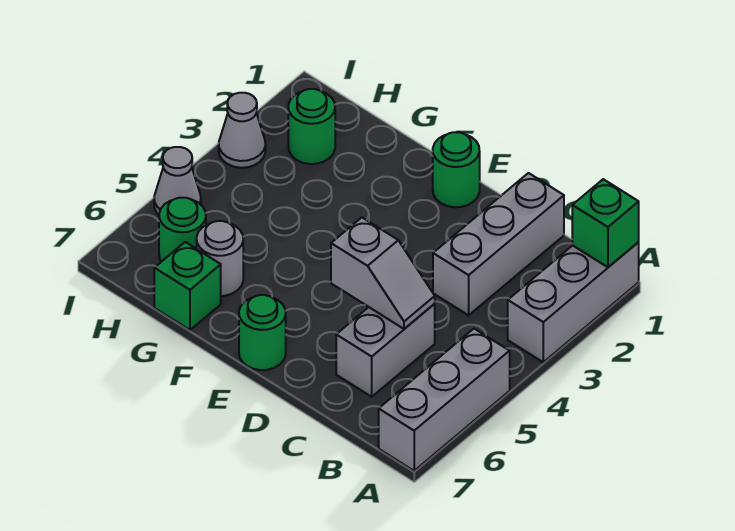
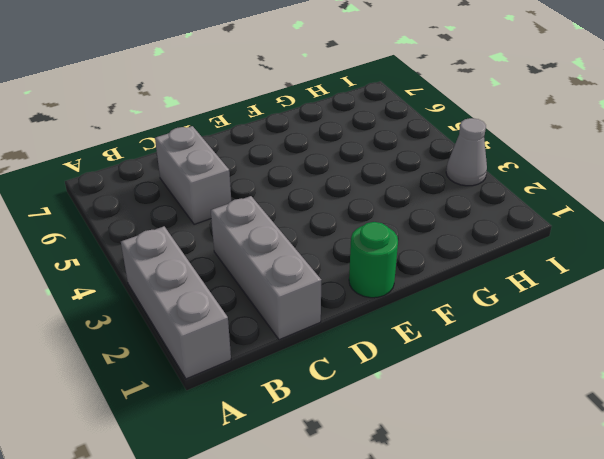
none -> grey brick A5:A7 level 1
none -> green round brick E7 level 1
none -> grey round brick G6 level 1

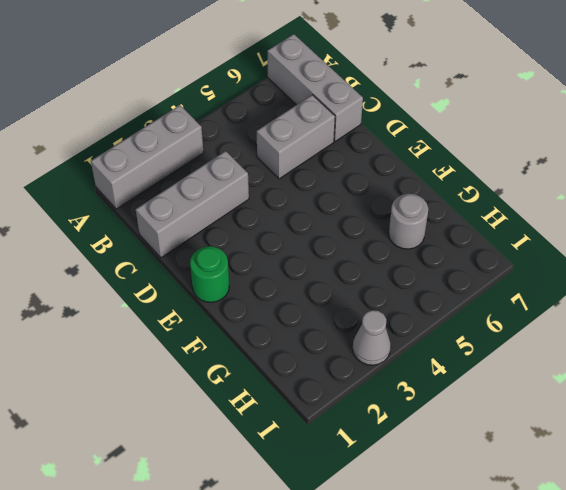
grey brick A7:C7 level 1 -> grey brick A5:A7 level 1
none -> green round brick E7 level 1
none -> green brick G7 level 1
none -> green round brick H2 level 1

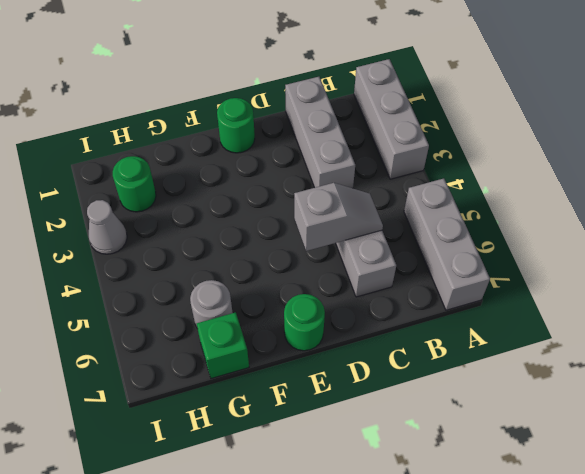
none -> green round brick H6 level 1
none -> grey cone I5 level 1
none -> green brick A1 level 2

